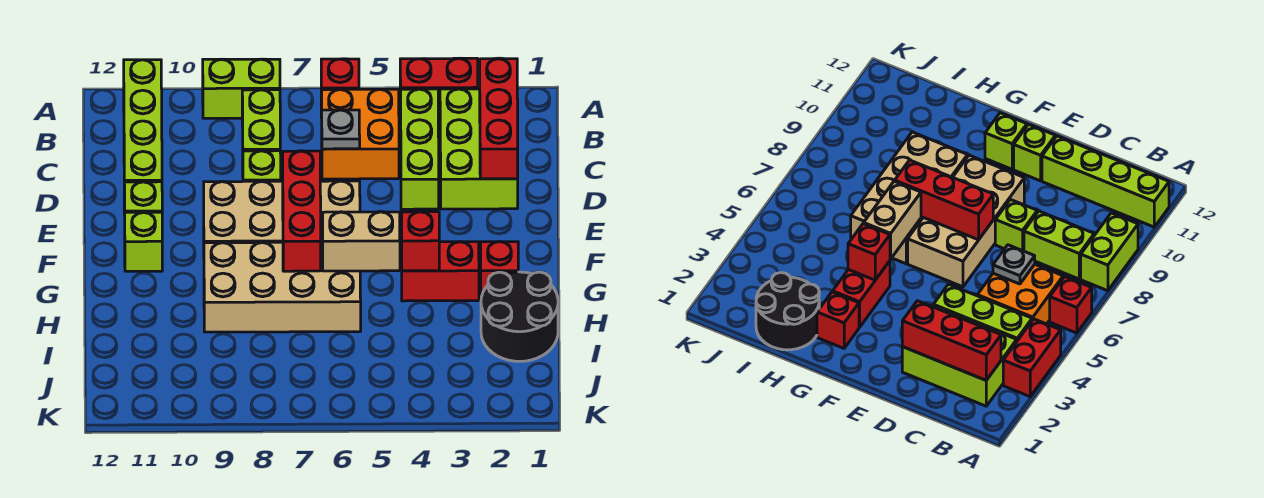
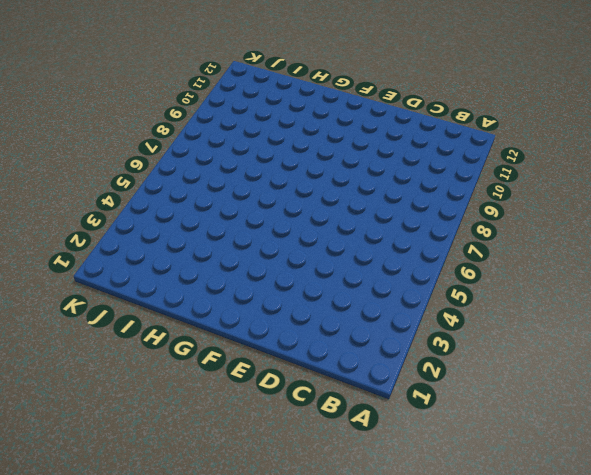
none -> red brick A3:A4 level 1
none -> red brick A6 level 1
none -> lime brick A8:A9 level 1

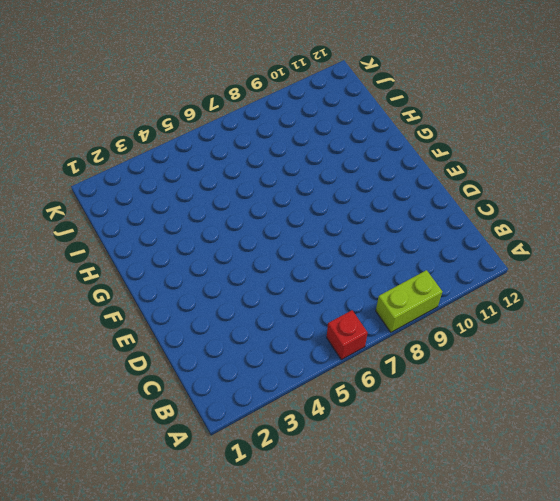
none -> red brick A3:A4 level 1
none -> lime brick A11:D11 level 1
none -> lime brick B2:D3 level 1

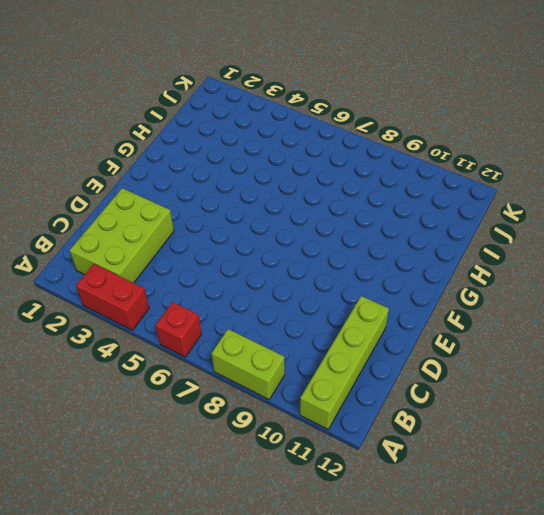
none -> lime brick B4:D4 level 1
none -> orange brick B5:C6 level 1
none -> lime brick B8:C8 level 1

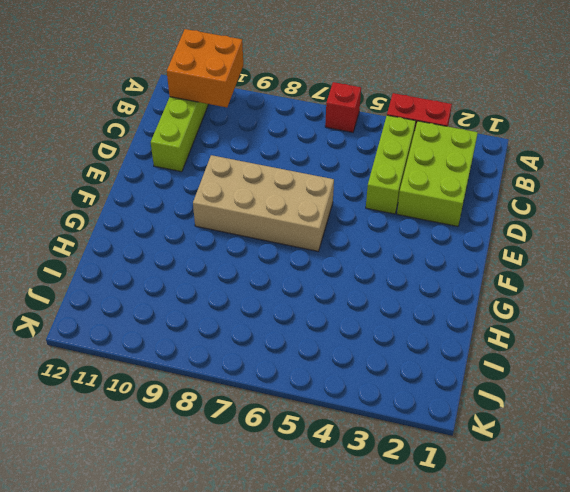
orange brick A10:B11 level 2 -> orange brick B5:C6 level 1
none -> lime brick A8:A9 level 1
none -> lime brick B8:C8 level 1
none -> lime brick D8 level 1

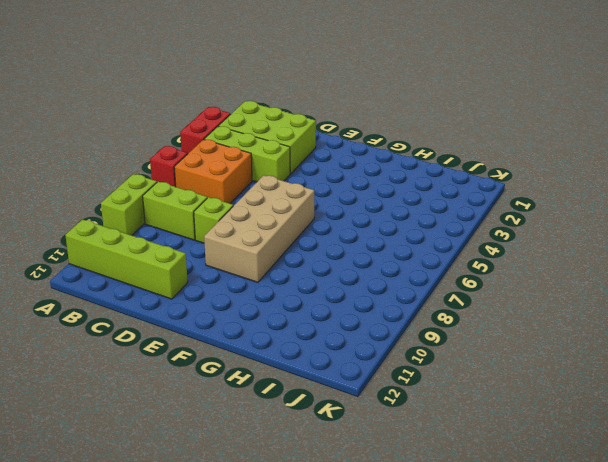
none -> lime brick E11 level 1
none -> lime brick F11 level 1
none -> red brick G2 level 1

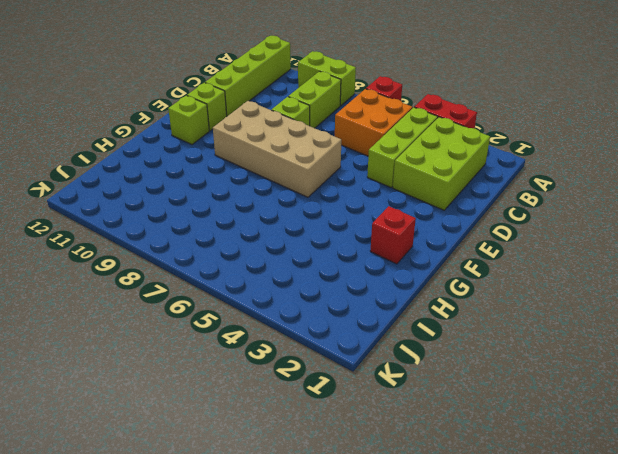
none -> red brick G3:G4 level 1
none -> tan brick G6:H9 level 1
none -> black round brick H1:I2 level 1

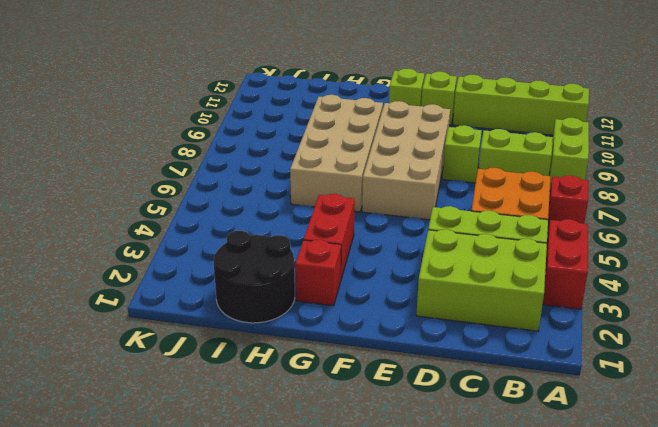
none -> red brick B2:D2 level 2
none -> grey plate C6 level 2
none -> red brick E7:G7 level 2

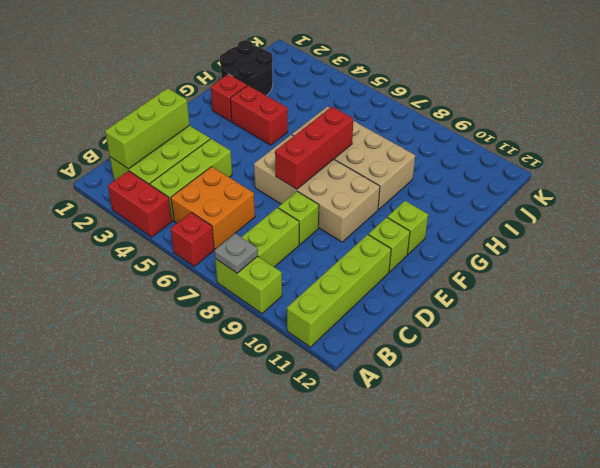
grey plate A8 level 2 -> grey plate C6 level 2
lime brick B2:D2 level 2 -> red brick B2:D2 level 2
none -> red brick G4 level 2
none -> tan brick G5:G6 level 2

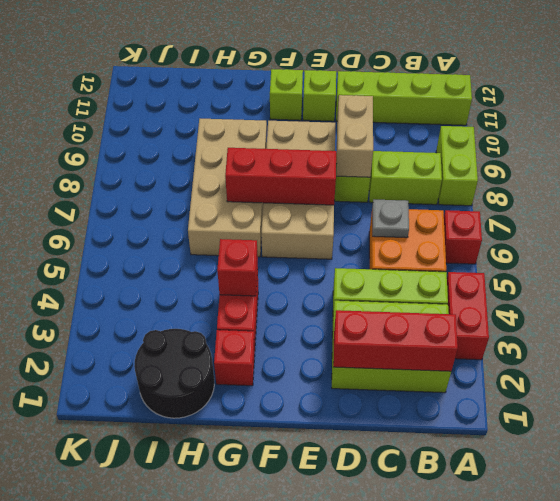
tan brick D8:D9 level 2 -> tan brick G5:G6 level 2

